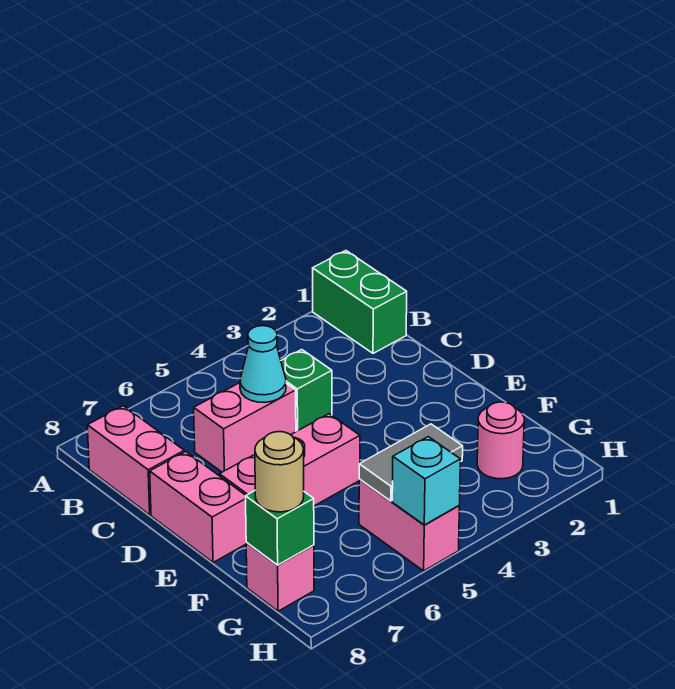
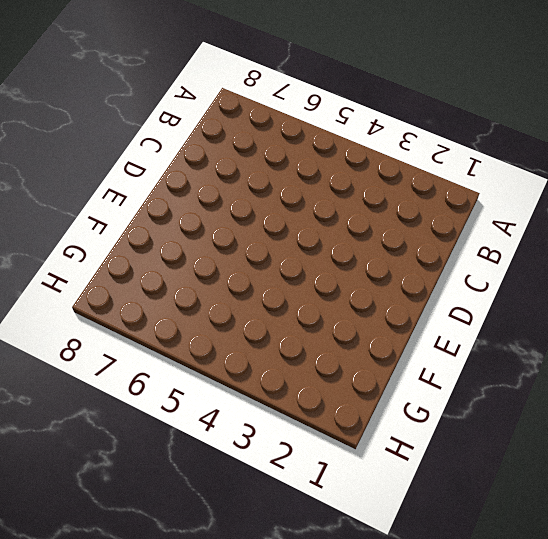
none -> green brick A1:B1 level 1
none -> pink brick B8:C8 level 1
none -> green brick C4 level 1

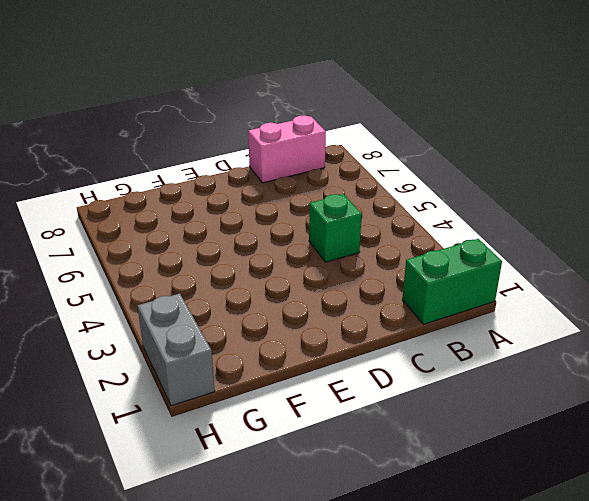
grey brick H1:H2 level 1 -> none
none -> pink brick C5:C6 level 1
none -> pink brick D8:E8 level 1
none -> pink brick E5:E7 level 1

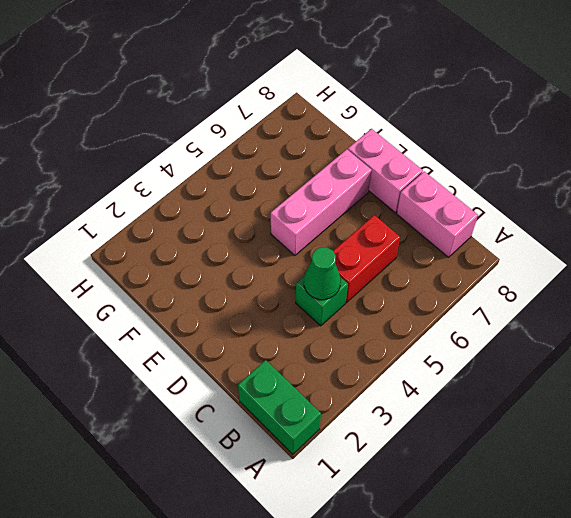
green cone C4 level 2 -> none
red brick C5:C6 level 1 -> pink brick C5:C6 level 1
none -> pink round brick G2 level 1
none -> pink brick G5:H5 level 1
none -> pink brick G8 level 1

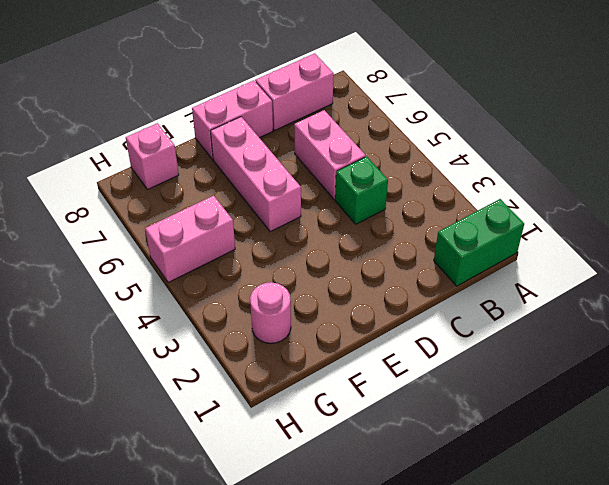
none -> cyan cone C5 level 2
none -> grey tile G4:G5 level 2
none -> green brick G8 level 2

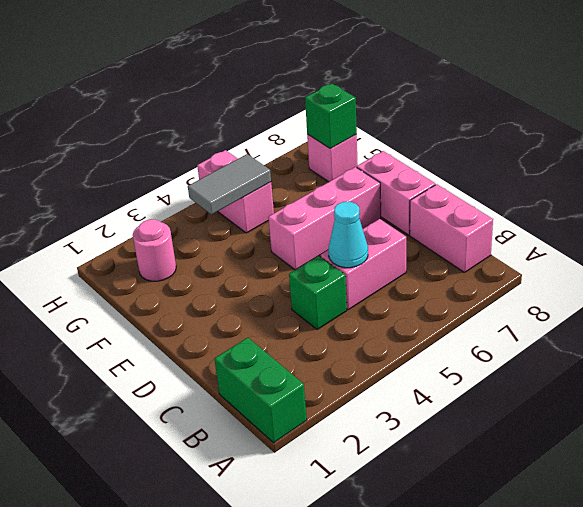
none -> cyan brick H5 level 2
none -> tan round brick G8 level 3

